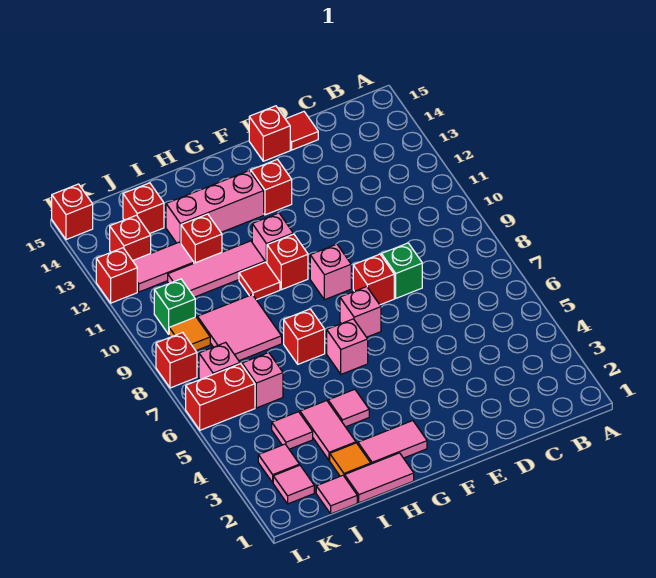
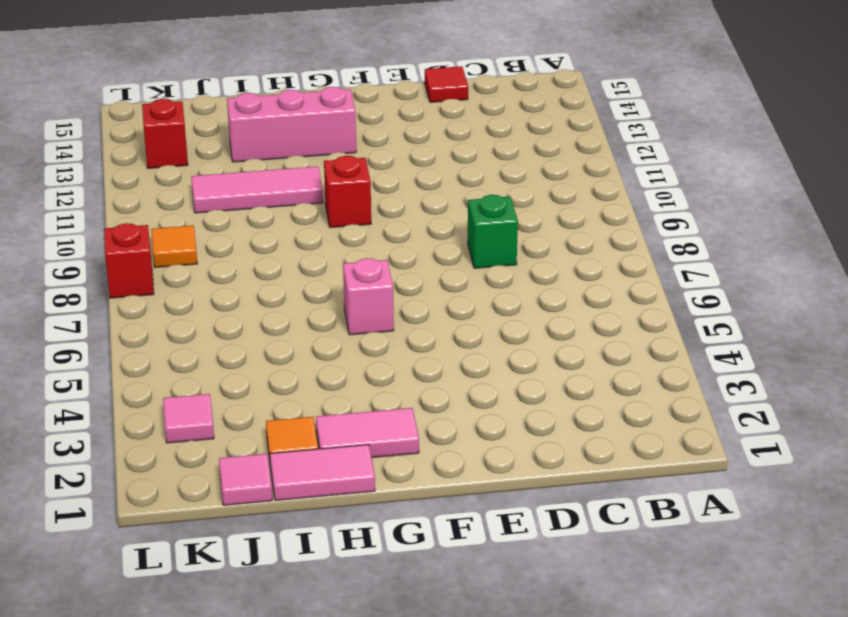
none -> red brick E8 level 1
none -> red brick E15 level 1
none -> pink brick F7 level 1
none -> pink brick F9 level 1

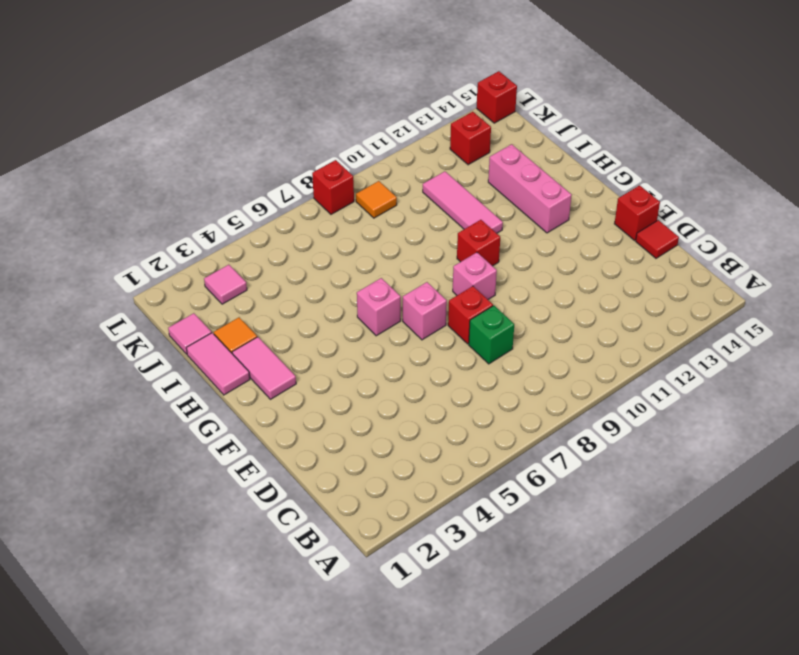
none -> red brick F13 level 1
none -> pink brick G11 level 1
none -> pink tile H4 level 1
none -> red brick H7 level 1

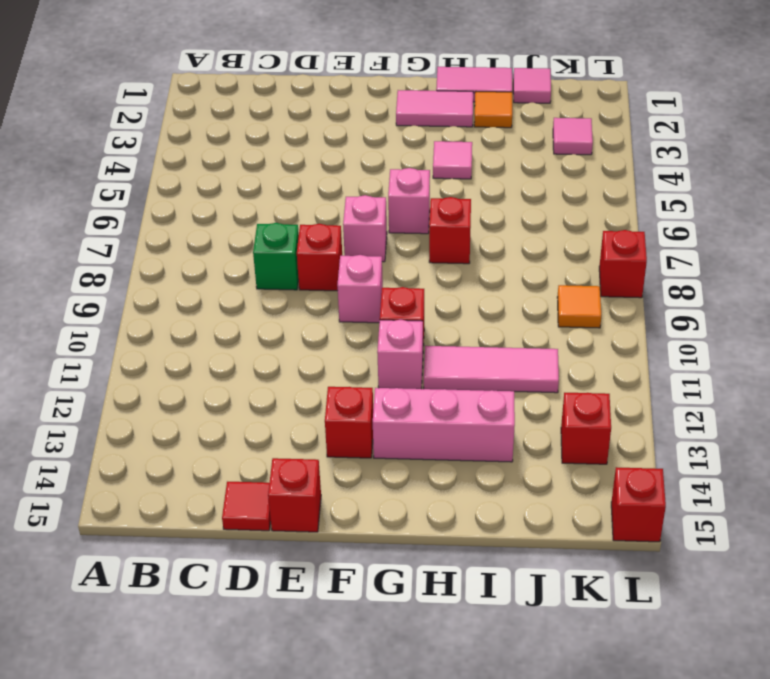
none -> red tile H10 level 1
none -> pink tile I3:I4 level 1
none -> pink tile I8:J9 level 1
none -> red brick I12 level 1

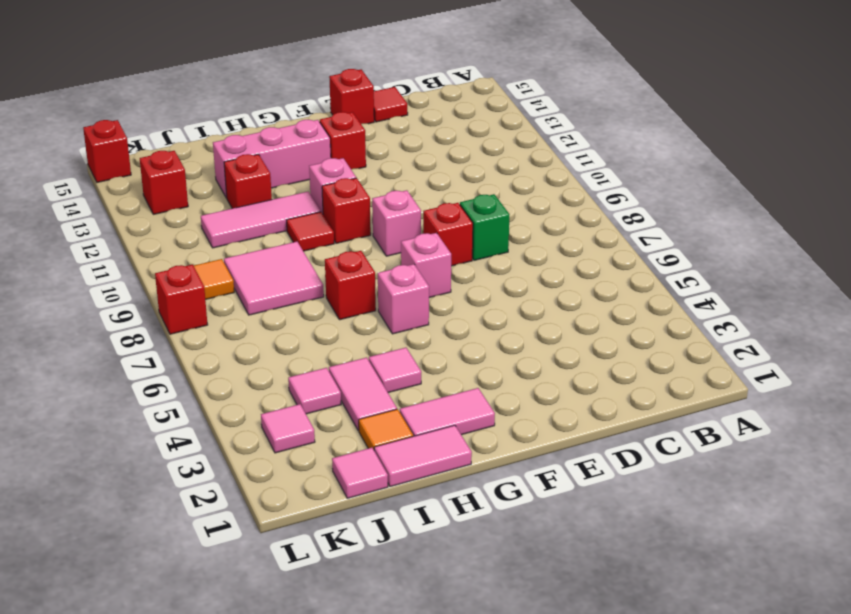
none -> pink brick J6 level 1
none -> pink tile J12:K12 level 1
none -> red brick J14 level 1
none -> pink tile K2 level 1

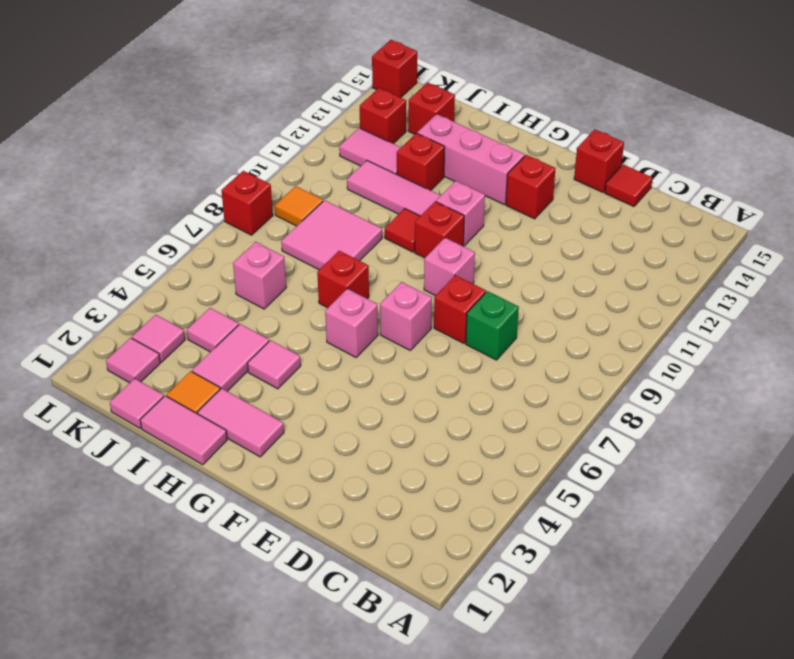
none -> red brick K6:L6 level 1
none -> pink brick K7 level 1
none -> green brick K10 level 1
none -> red brick L12 level 1

